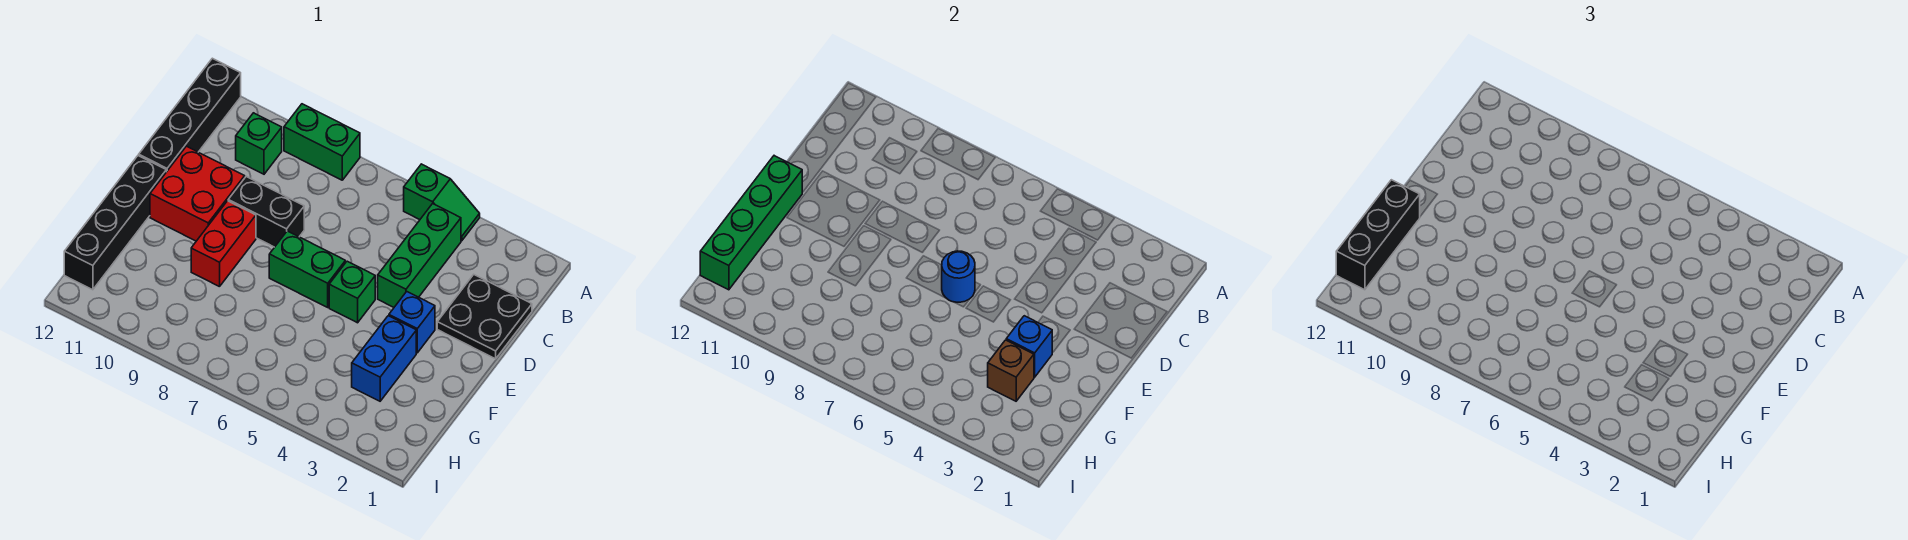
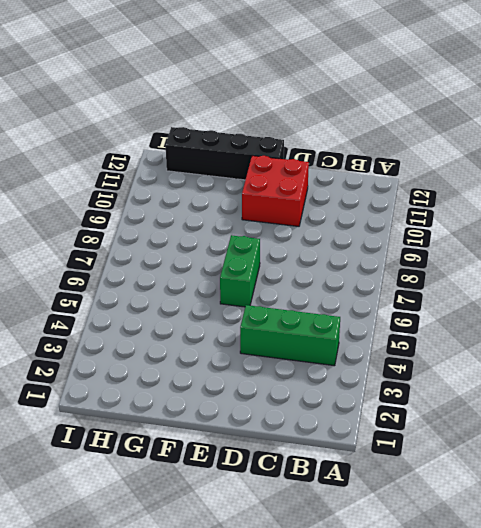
none -> green slope A4:A5 level 1 top 5
none -> green brick A8:A9 level 1
none -> black brick A12:D12 level 1

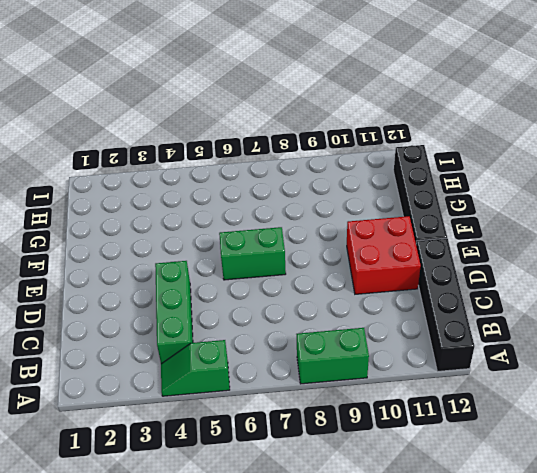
none -> green brick B10 level 1
none -> black plate C1:D2 level 1
none -> black brick D8:D9 level 1

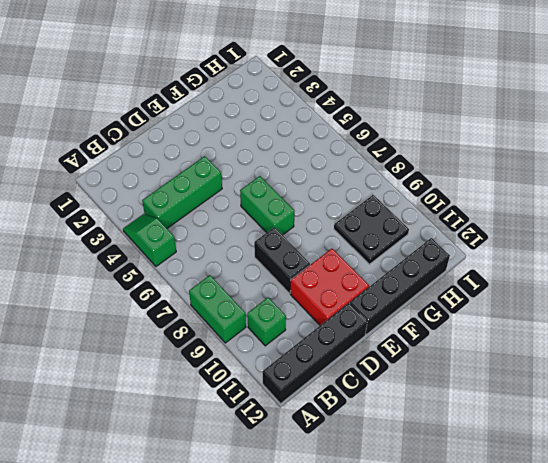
black plate G9:H10 level 1 -> black plate C1:D2 level 1
none -> blue brick E3 level 1
none -> green brick E5 level 1
none -> red brick E9:F9 level 1

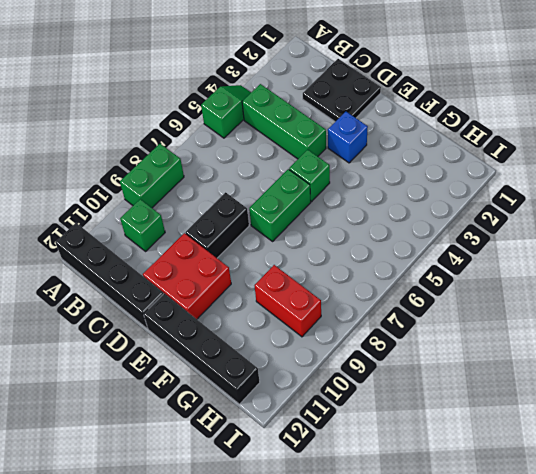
red brick G9:H9 level 1 -> red brick E9:F9 level 1
none -> blue brick F3:G3 level 1
none -> blue round brick E6 level 2
none -> green brick E12:H12 level 2

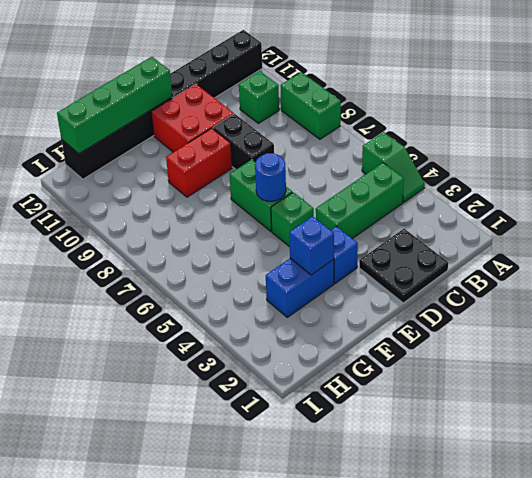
none -> brown brick G3 level 2
none -> black brick F12:H12 level 3

